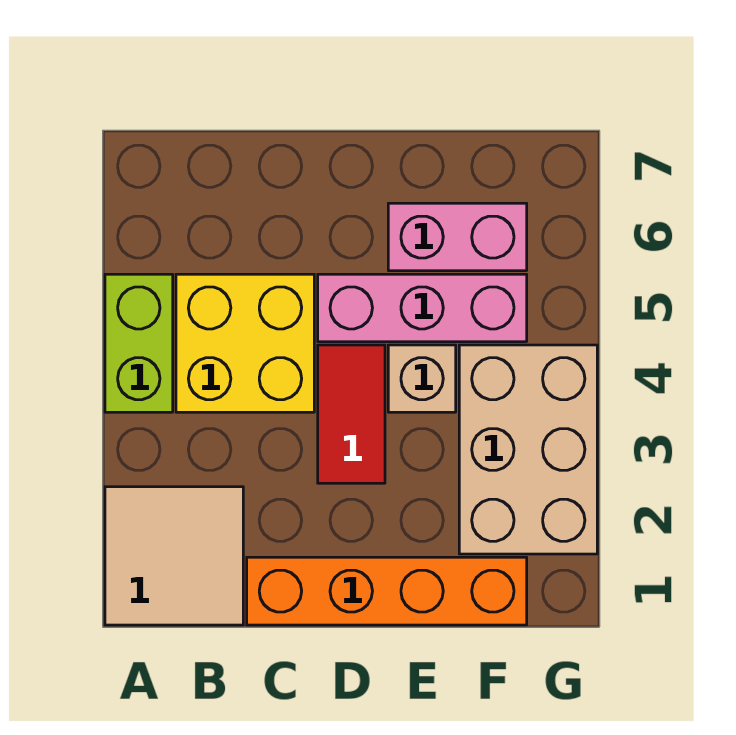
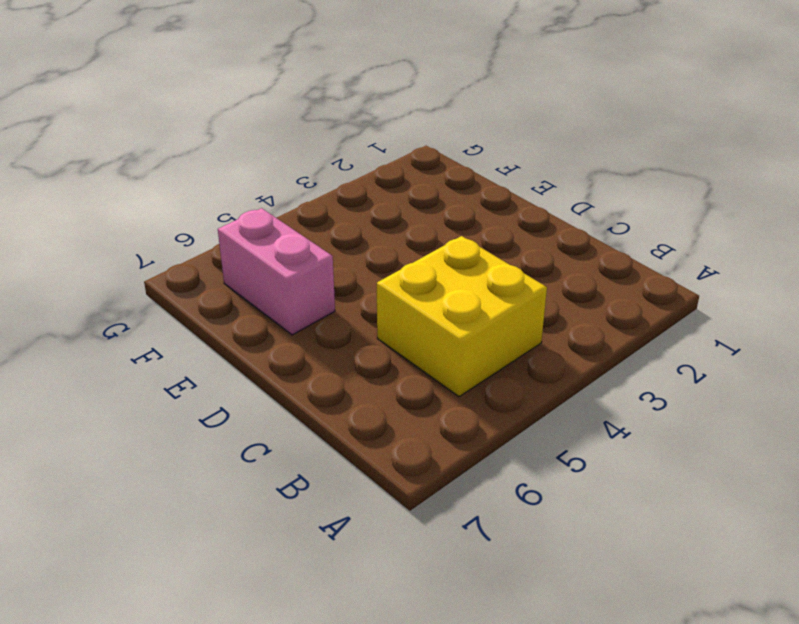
none -> tan tile A1:B2 level 1
none -> lime brick A4:A5 level 1

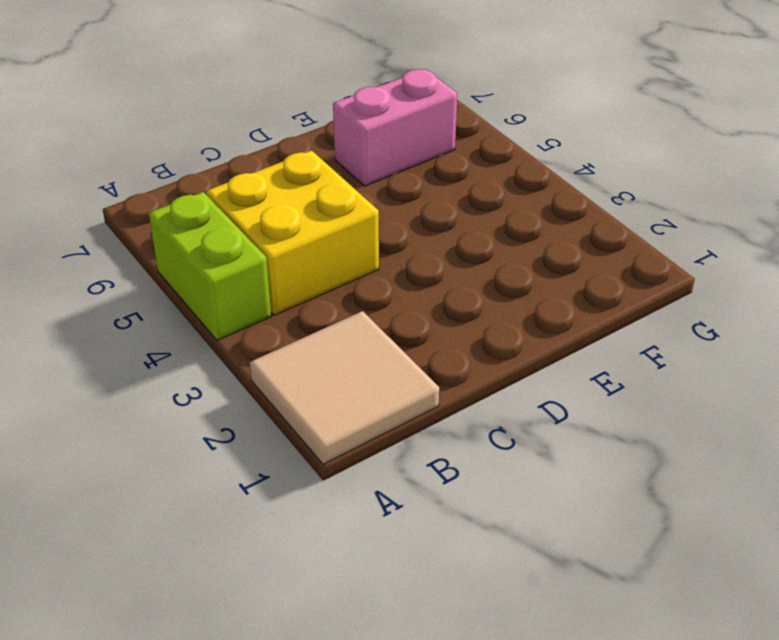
none -> orange brick C1:F1 level 1
none -> red tile D3:D4 level 1

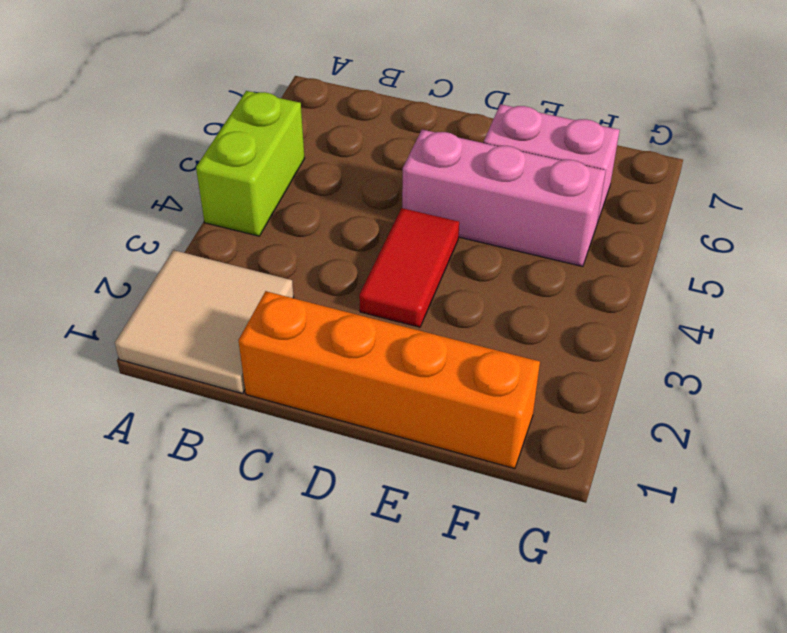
none -> yellow brick B4:C5 level 1
none -> tan brick E4 level 1

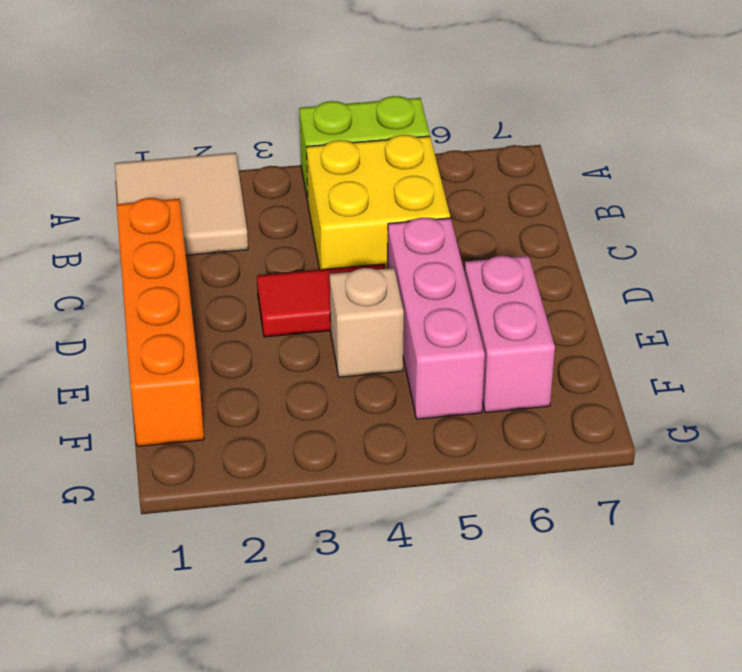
none -> tan brick F2:G4 level 1

